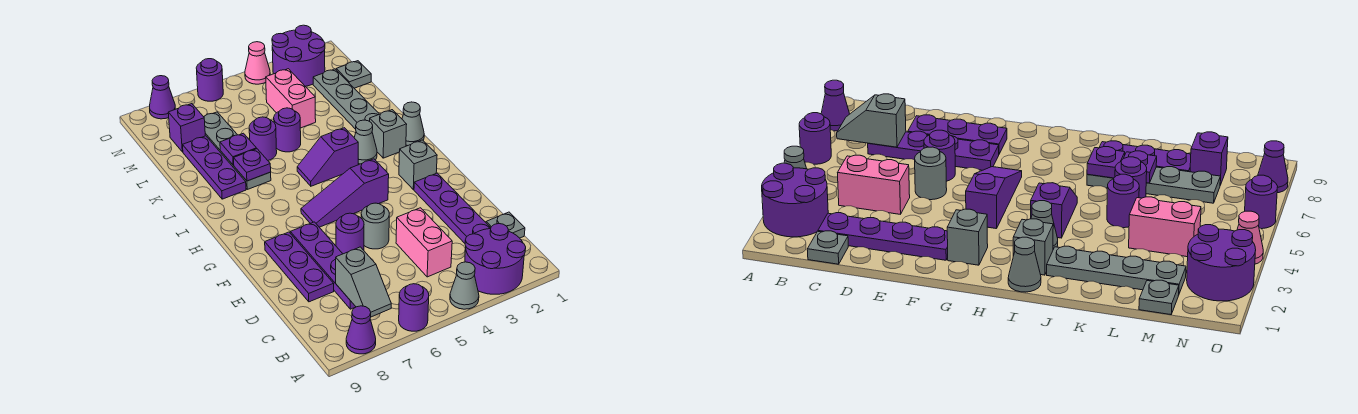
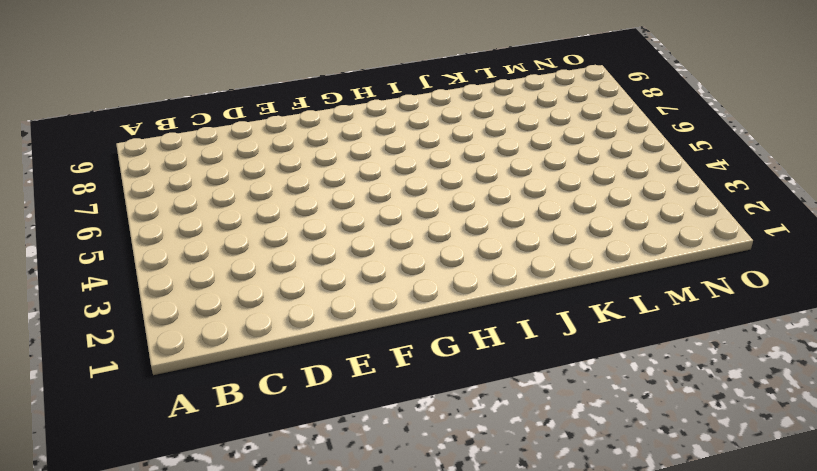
none -> purple round brick A2:B3 level 1
none -> grey cone A4 level 1
none -> purple round brick A6 level 1
none -> purple cone A8 level 1

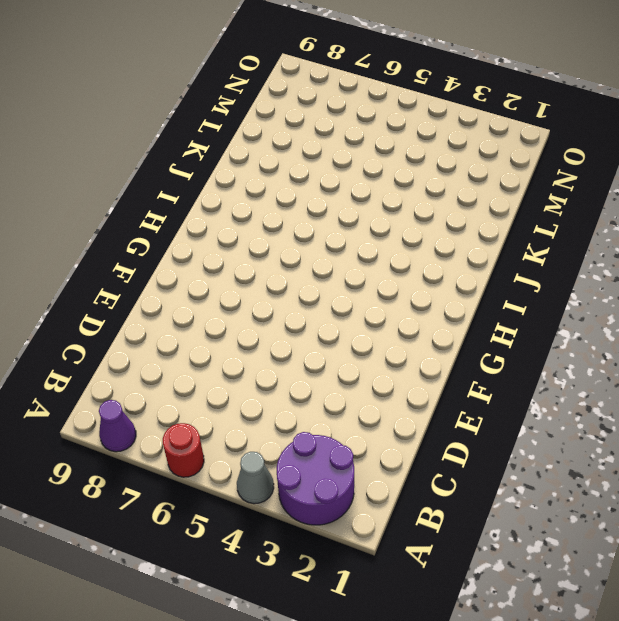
red round brick A6 level 1 -> purple round brick A6 level 1
none -> grey plate C1 level 1
none -> purple plate C2:F2 level 1
none -> pink brick C4:D4 level 1
none -> purple plate C7:F7 level 1

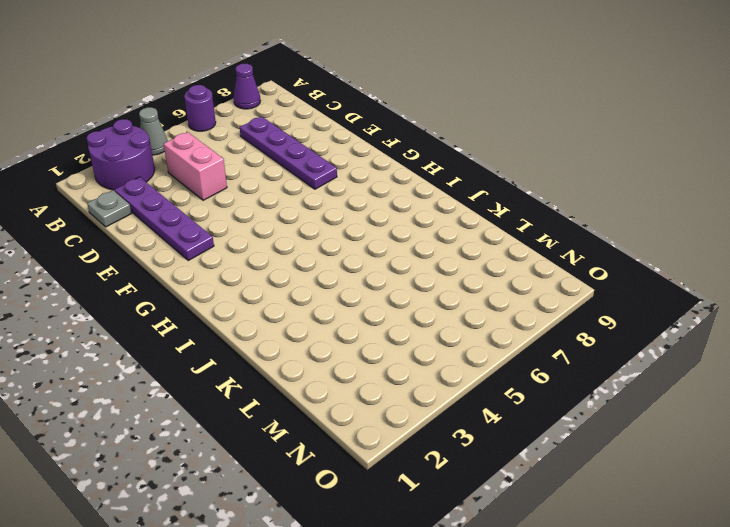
none -> purple plate D8:F8 level 1
none -> grey round brick E5 level 1
none -> purple round brick E6 level 1
none -> grey brick G2 level 1

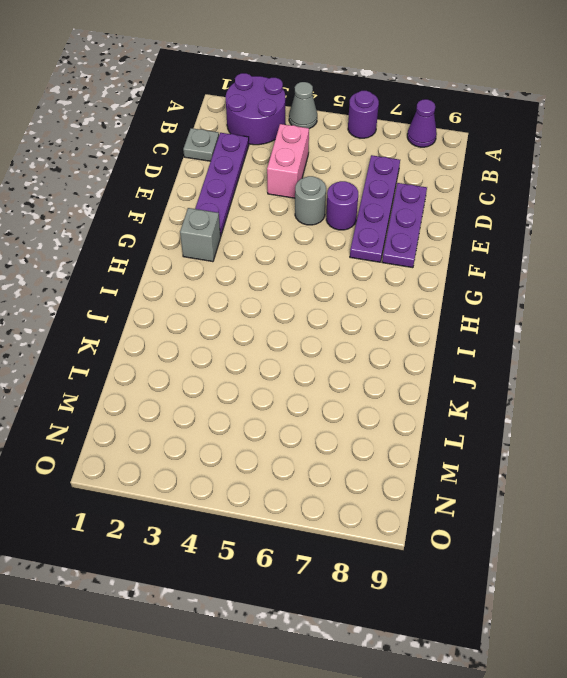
none -> purple slope G4:G6 level 1 top 4
none -> grey cone I1 level 1
none -> grey brick I2 level 1
none -> grey cone I3 level 1

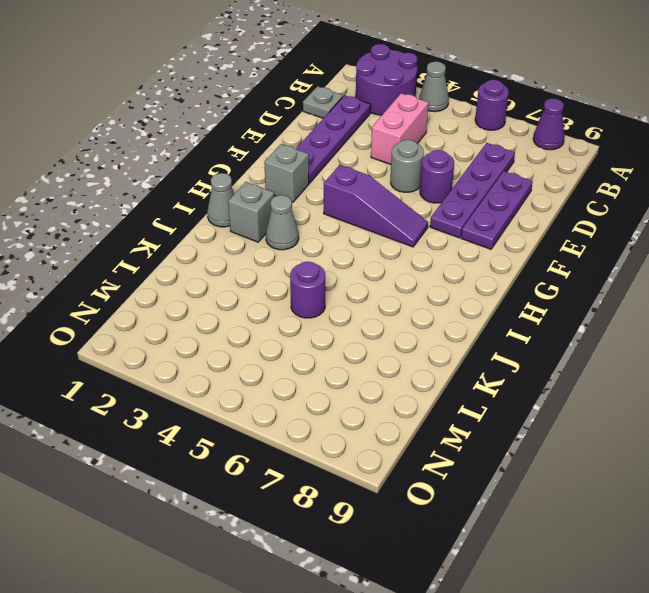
none -> purple slope I4:I5 level 1 top 4
none -> grey plate J2:M2 level 1
none -> grey plate J7:M7 level 1
none -> purple plate J8:L8 level 1

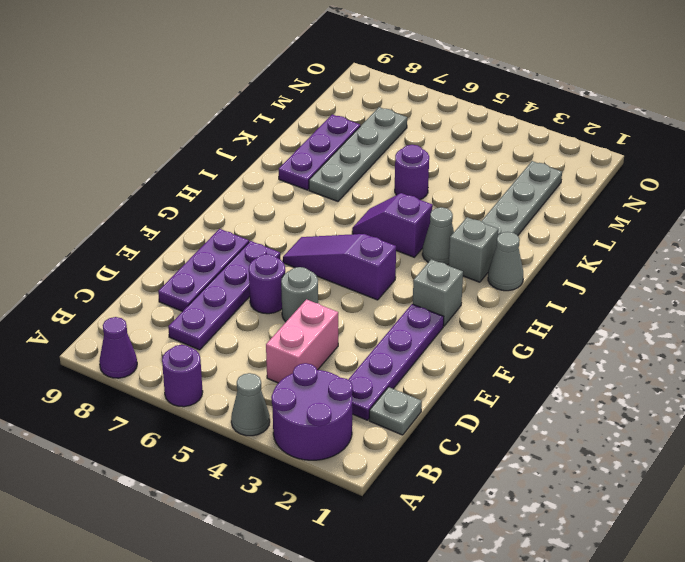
none -> purple round brick K6 level 1
none -> pink brick L4:M4 level 1
none -> grey plate M1 level 1
none -> purple brick M8 level 1

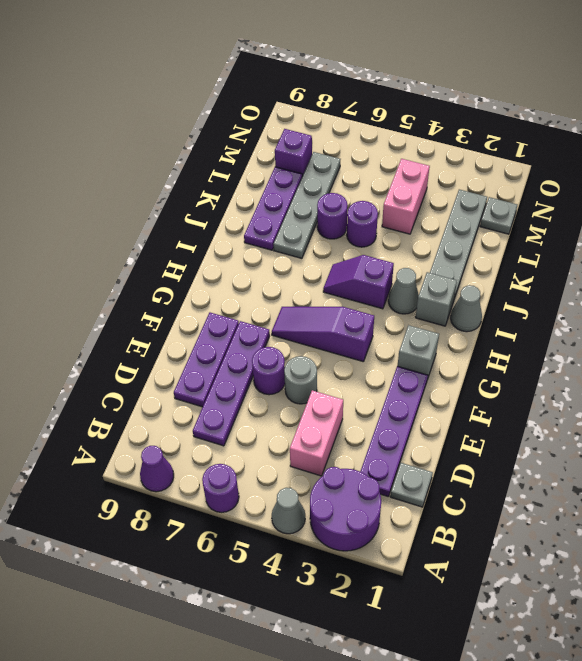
none -> purple round brick N2:O3 level 1
none -> pink cone O4 level 1
none -> purple round brick O6 level 1
none -> purple cone O8 level 1

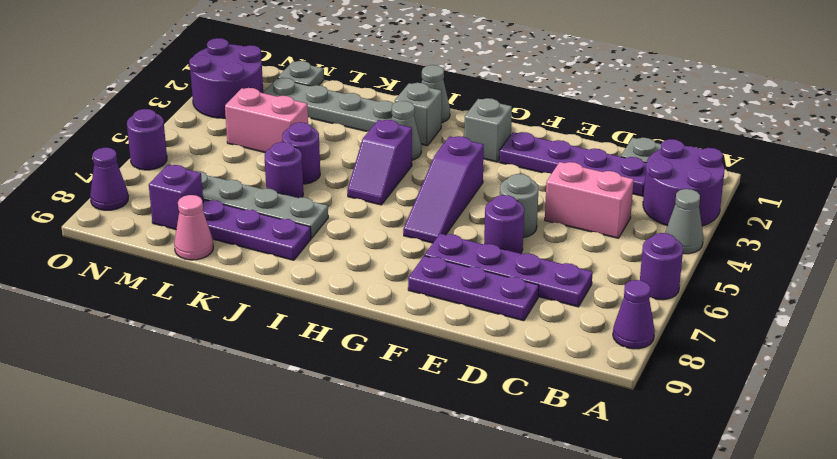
pink cone L9 level 1 -> pink cone O4 level 1
none -> grey slope B7:C7 level 2 top C
none -> purple plate J7 level 2
none -> purple plate K7 level 2

